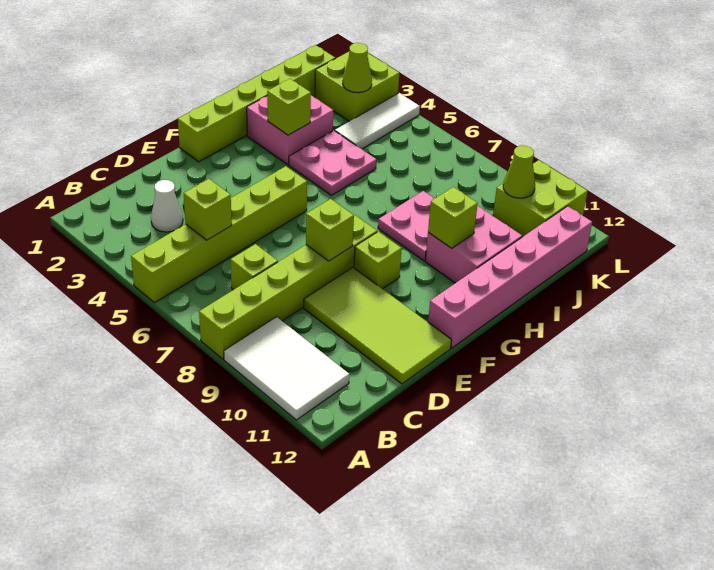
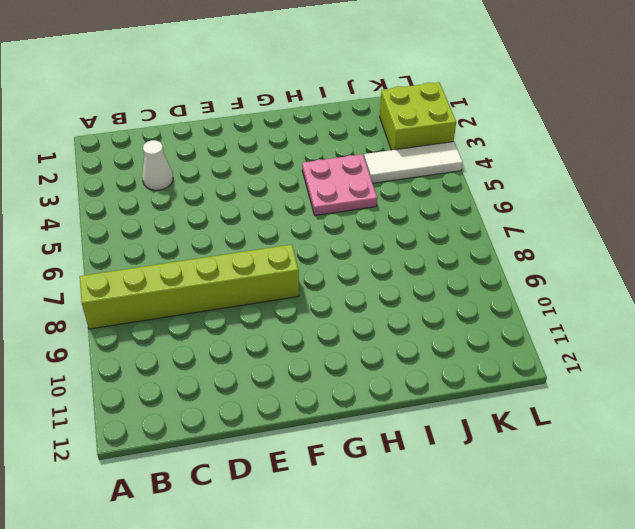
none -> lime brick A5:F5 level 1
none -> white tile A9:B11 level 1
none -> lime brick C7 level 1

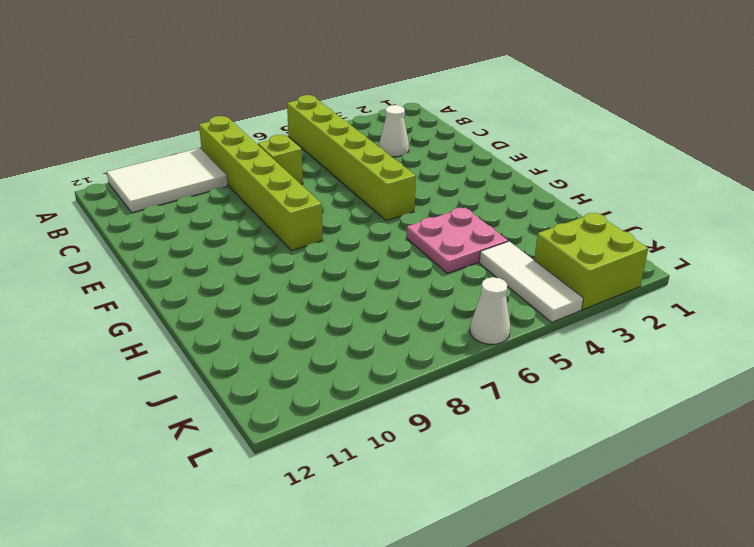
white cone L6 level 1 -> none
none -> lime tile D9:E12 level 1
none -> lime brick F1:K1 level 1
none -> lime brick F9 level 1

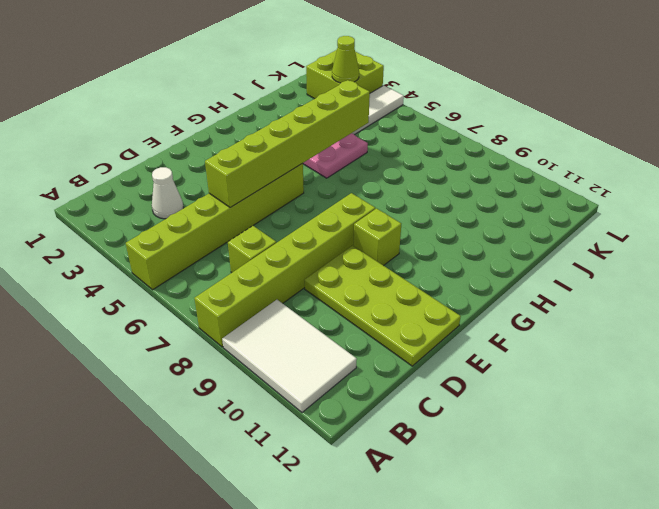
lime brick D5:I5 level 2 -> lime brick F1:K1 level 1
lime plate D9:E12 level 1 -> lime tile D9:E12 level 1
none -> pink brick F12:K12 level 1
none -> pink brick H2:I3 level 1
none -> pink plate H8:I9 level 1

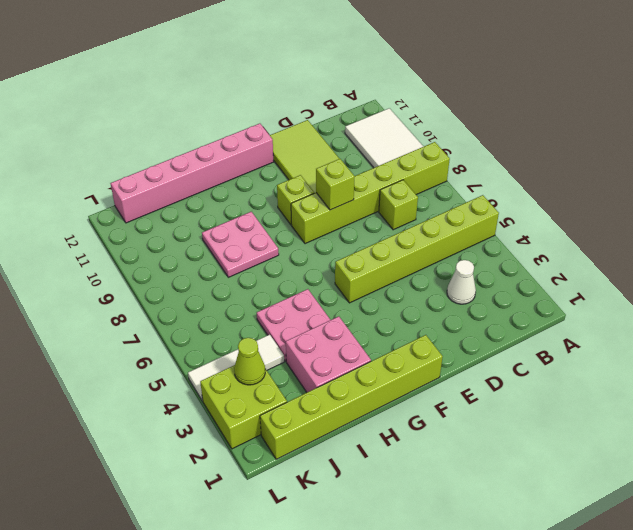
none -> pink brick H10:I11 level 1
none -> lime brick K10:L11 level 1
none -> lime brick C5 level 2

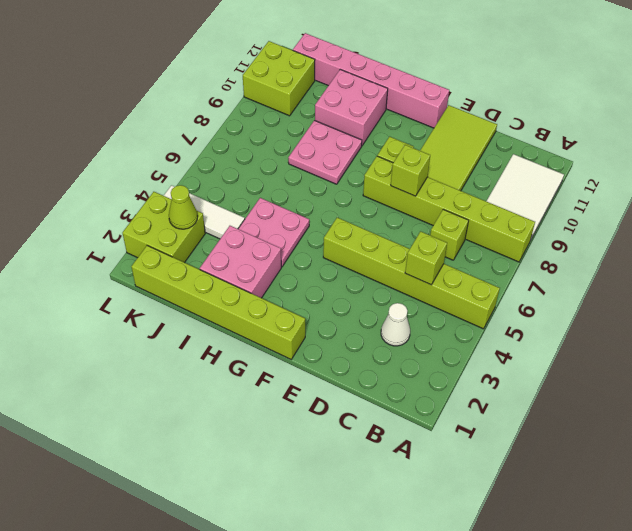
none -> lime brick H3 level 2
none -> lime brick H10 level 2
none -> lime cone K10 level 2

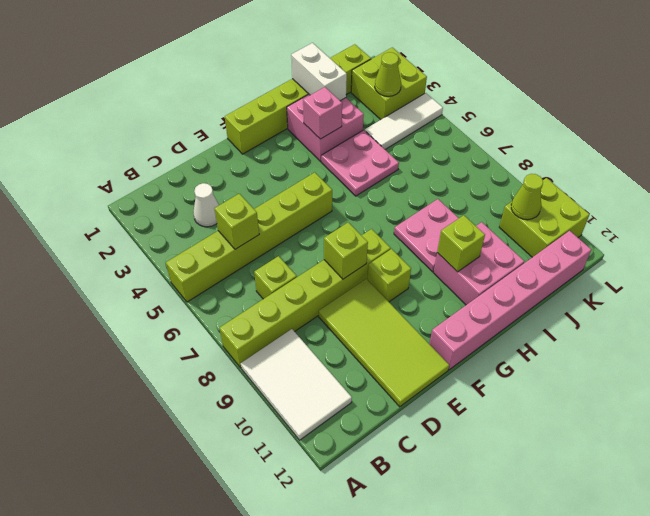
pink brick H3 level 2 -> lime brick H3 level 2
white brick I1:I2 level 2 -> none

